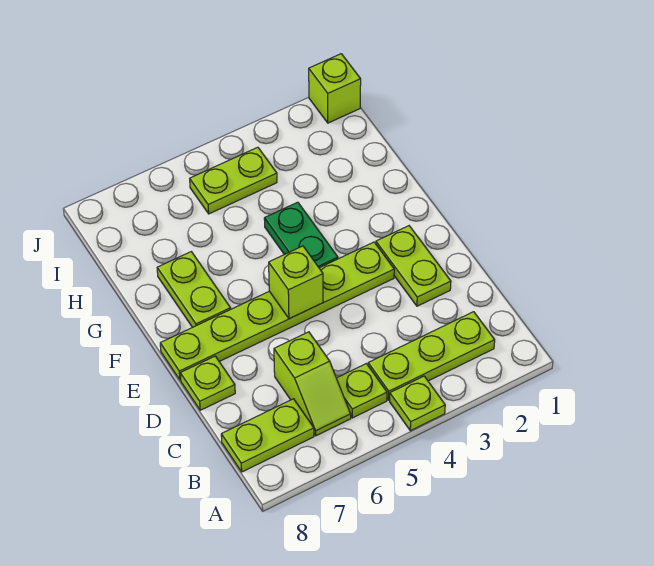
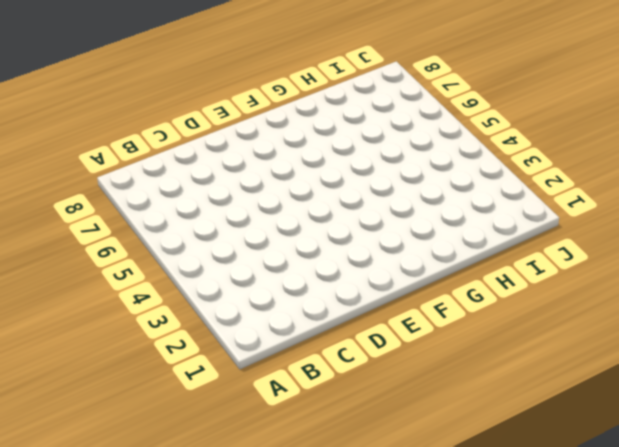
none -> lime plate A4 level 1
none -> lime plate B2:B4 level 1
none -> lime plate B5 level 1

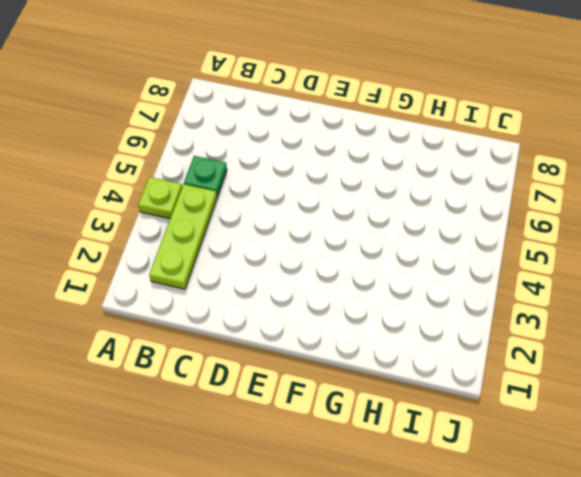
green plate B5 level 1 -> lime plate B5 level 1
none -> lime slope B6:C6 level 1 top C
none -> lime plate B7:B8 level 1
none -> lime plate D2:E2 level 1

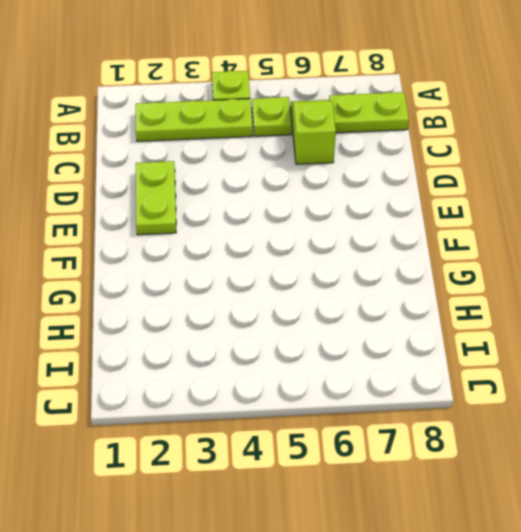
none -> lime plate D8 level 1
none -> lime plate E3:E8 level 1
none -> green plate F4:G4 level 1

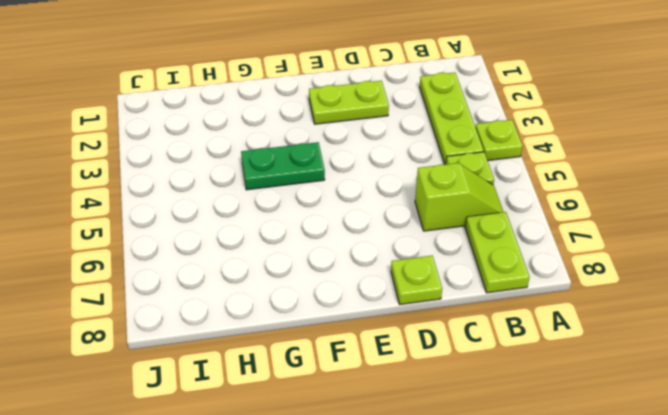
none -> lime plate E3:E8 level 1
none -> lime plate F7:G7 level 1
none -> lime plate I4:I5 level 1

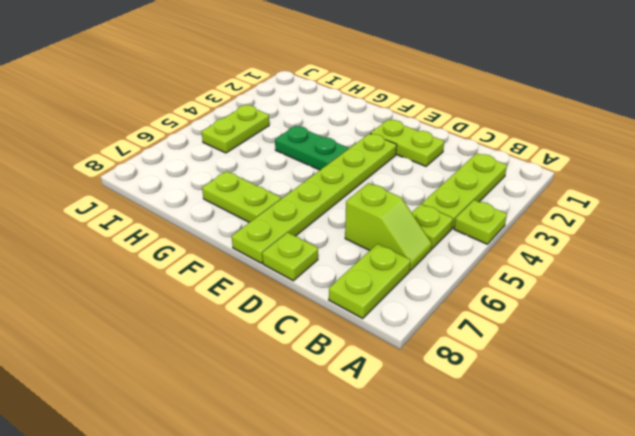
none -> lime brick J1 level 1
none -> lime brick E5 level 2

